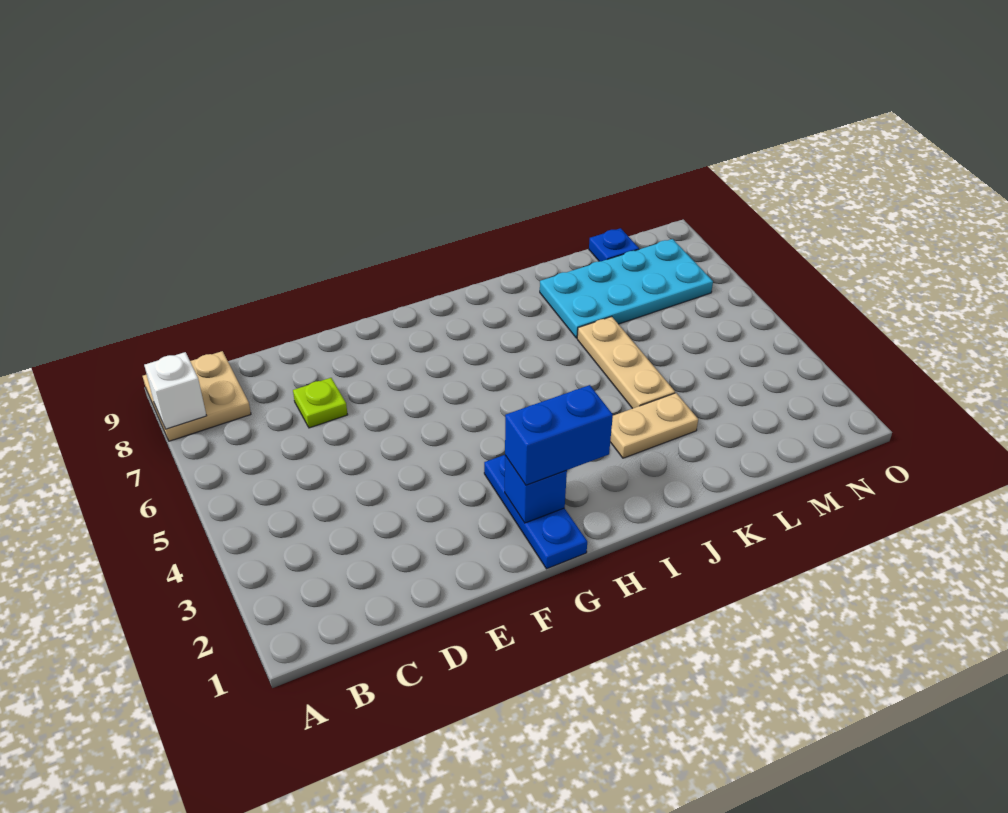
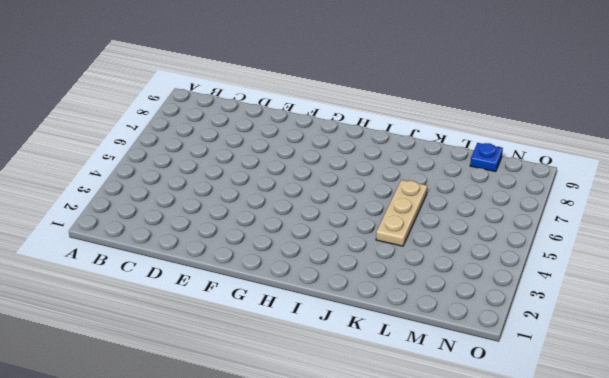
none -> tan plate A8:B9 level 1
none -> lime plate D7 level 1

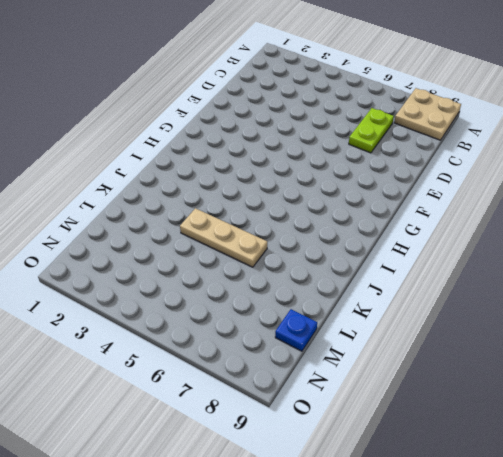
lime plate C7:D7 level 1 -> lime plate D7 level 1
none -> blue plate G1:G3 level 1
none -> tan plate J3:K3 level 1

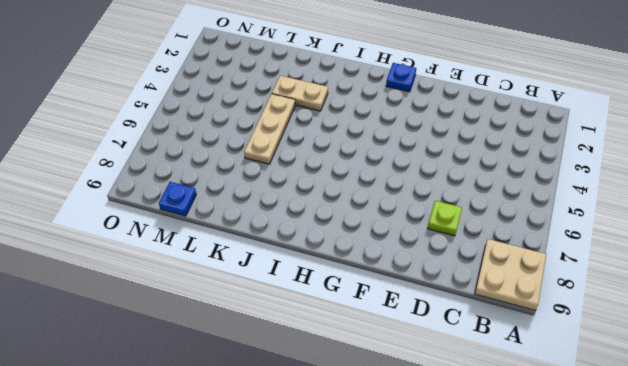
blue plate G1 level 1 -> blue plate G1:G3 level 1
none -> cyan plate K7:N8 level 1
none -> white brick A8 level 2

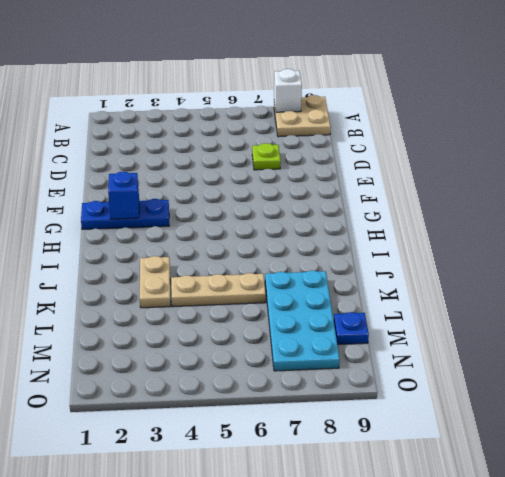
none -> blue brick G2:H2 level 3

